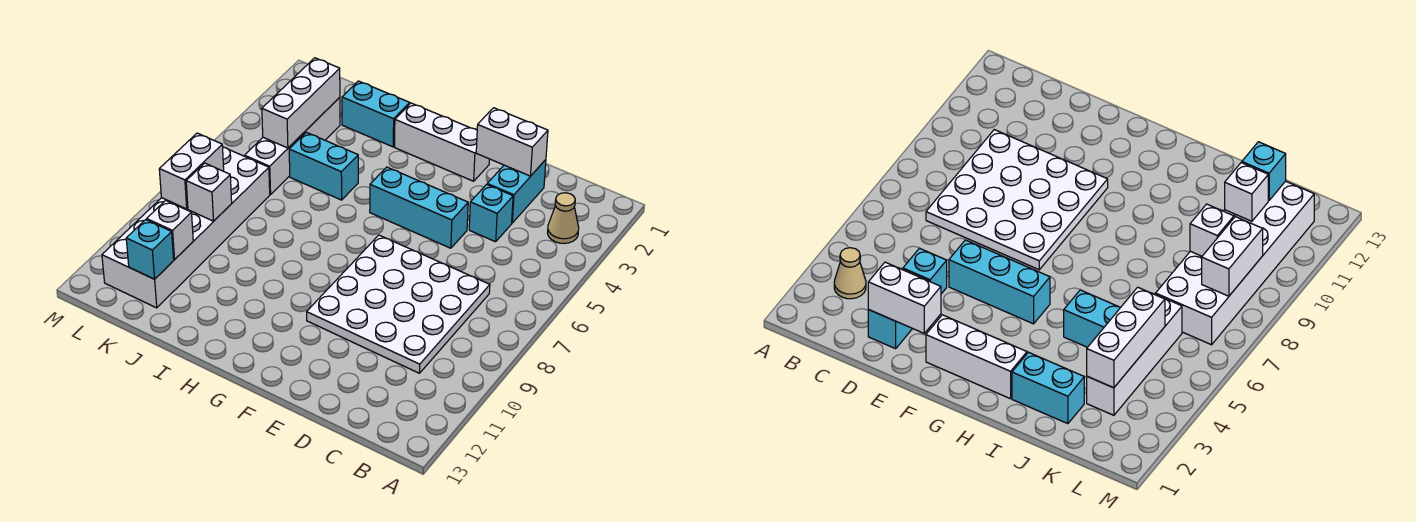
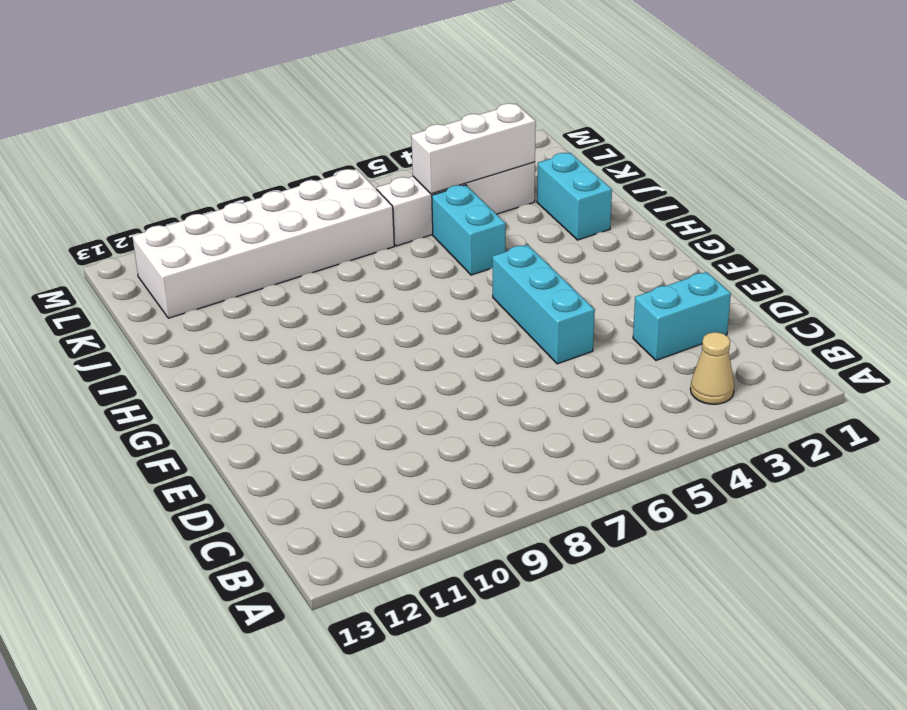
none -> white plate C7:F10 level 1
none -> cyan brick D4 level 1
none -> white brick F2:H2 level 1

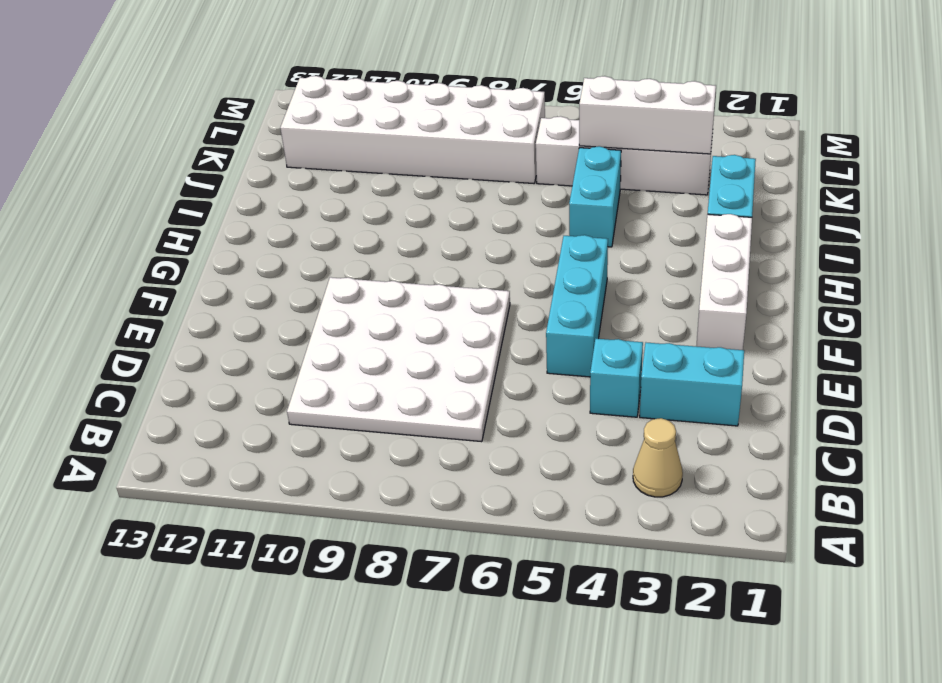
none -> white brick D2:E2 level 2
none -> white brick K9 level 2
none -> white brick K11 level 2

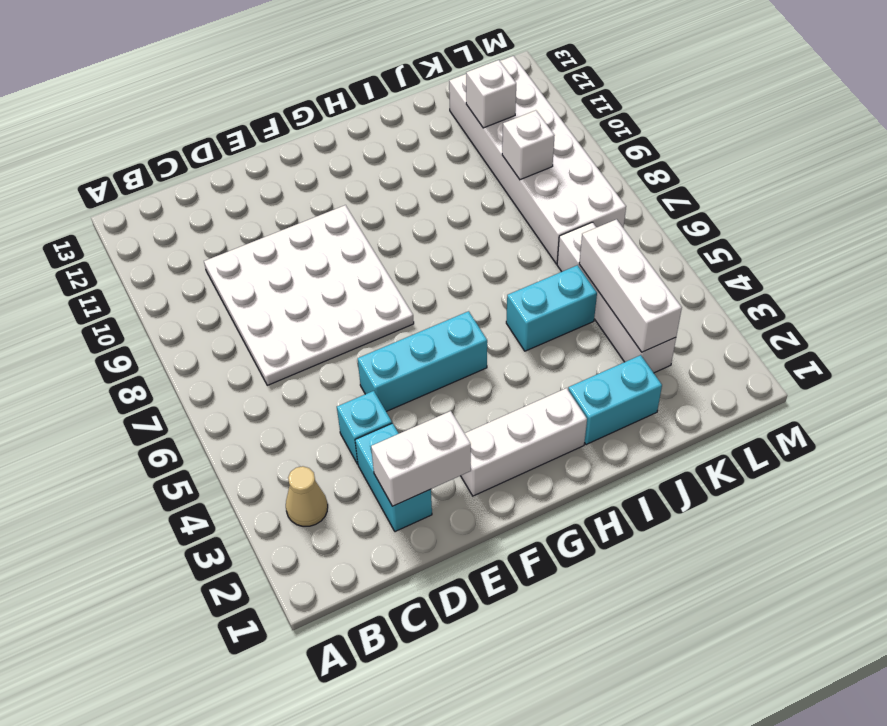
none -> cyan brick K12 level 2
none -> white brick L8:L9 level 2

